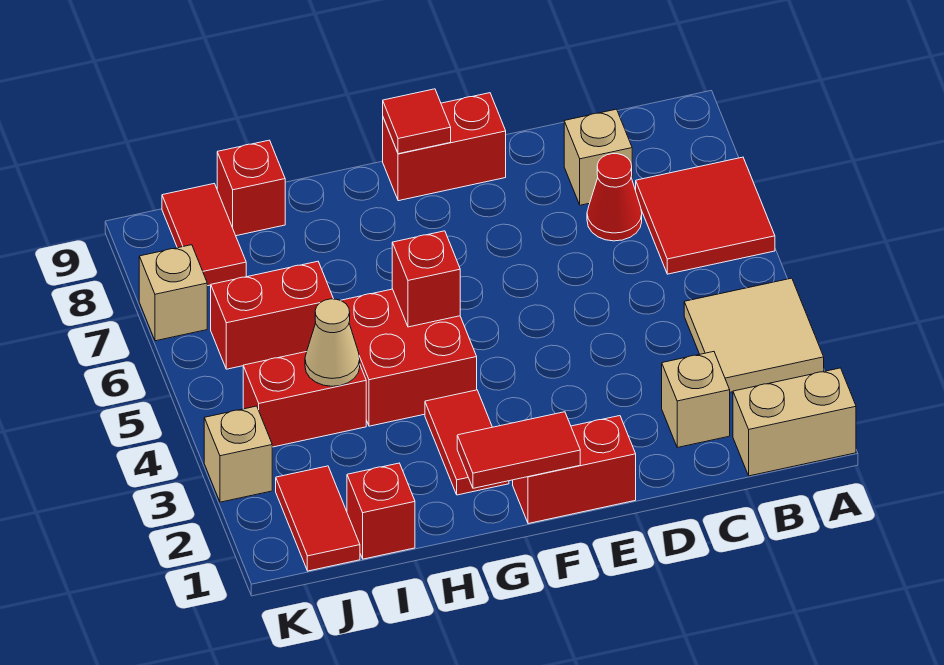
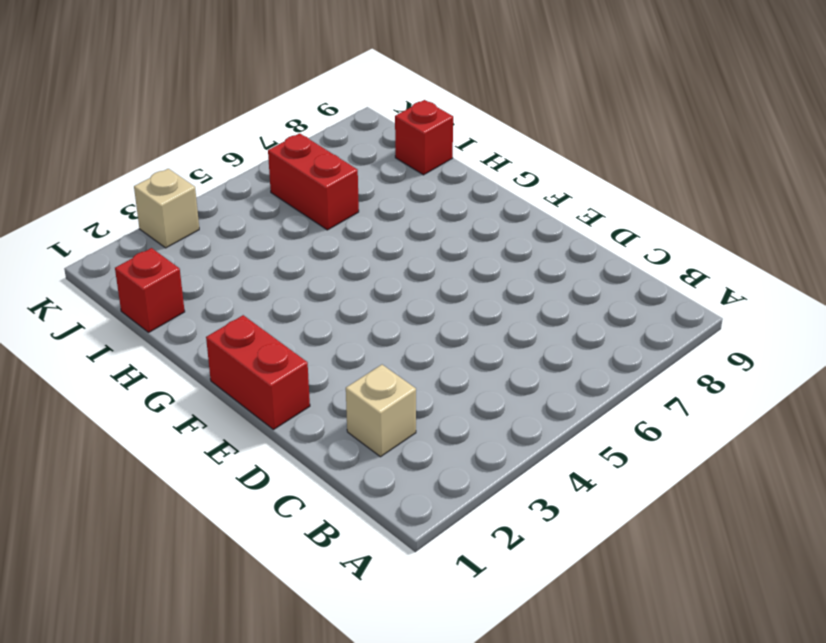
none -> tan brick A1:B1 level 1
none -> tan tile A3:B4 level 1
none -> red tile A6:B7 level 1

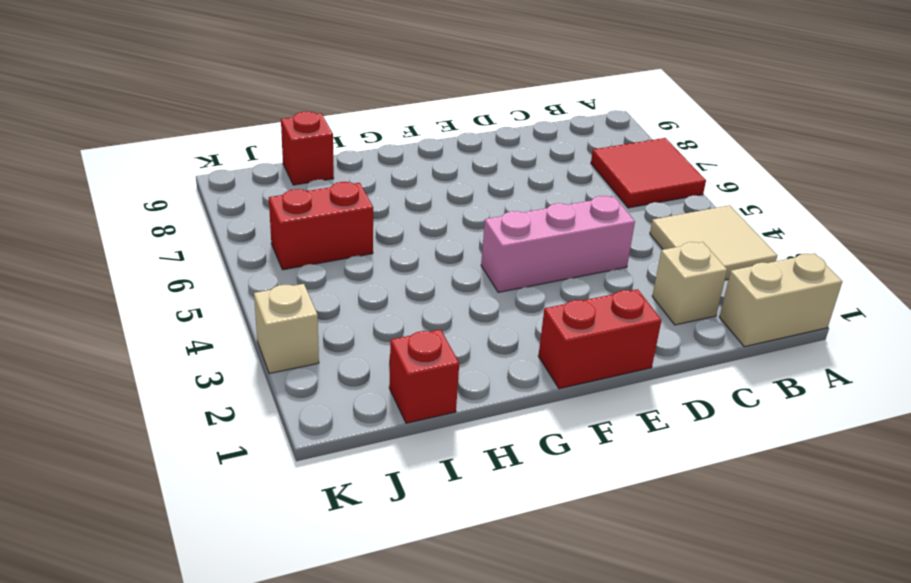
pink brick D4:F4 level 1 -> none
none -> red cone C7 level 1
none -> tan brick C8 level 1
none -> red brick E9:F9 level 1

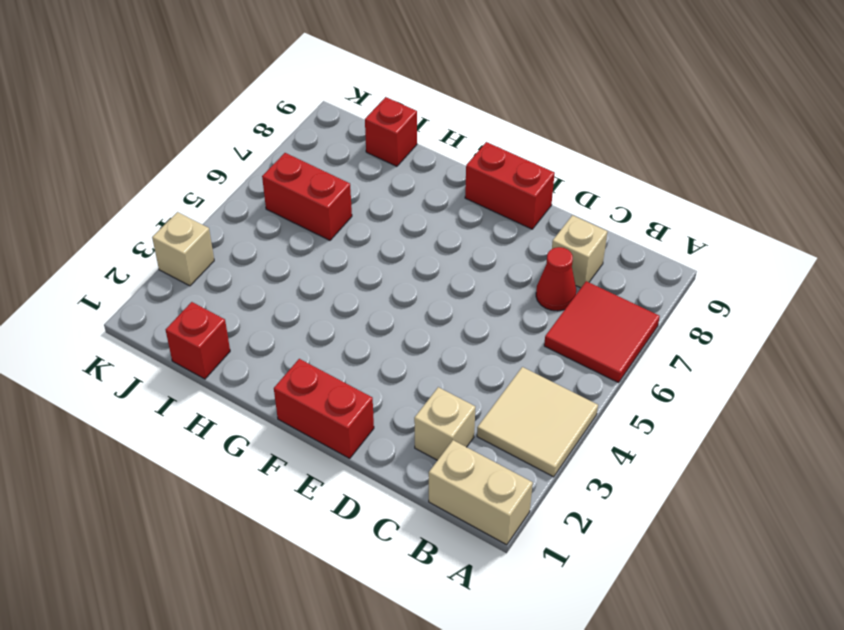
none -> red tile G2:G3 level 1
none -> red brick G4:H5 level 1
none -> red brick I4:J4 level 1

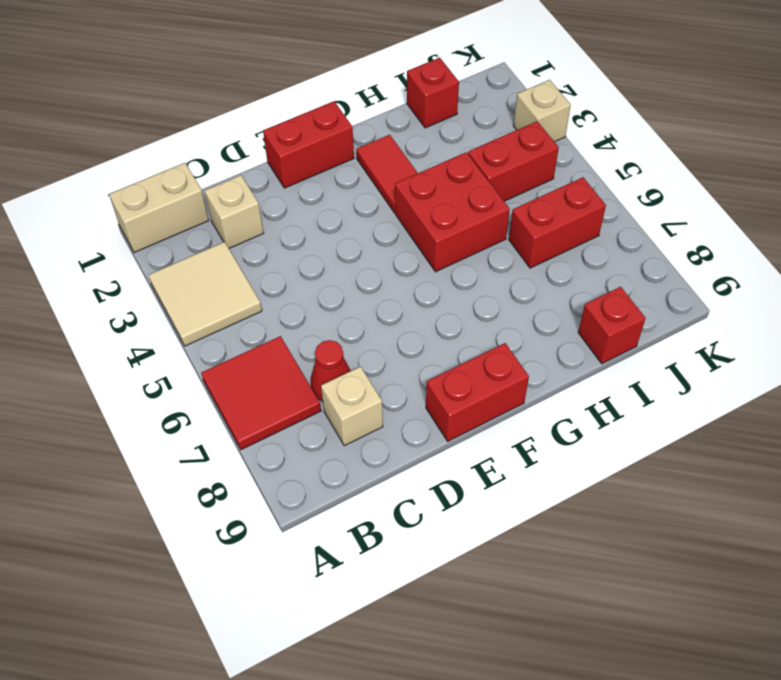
none -> red tile J1:J2 level 1
none -> red tile J8:J9 level 1
none -> tan brick K7 level 1

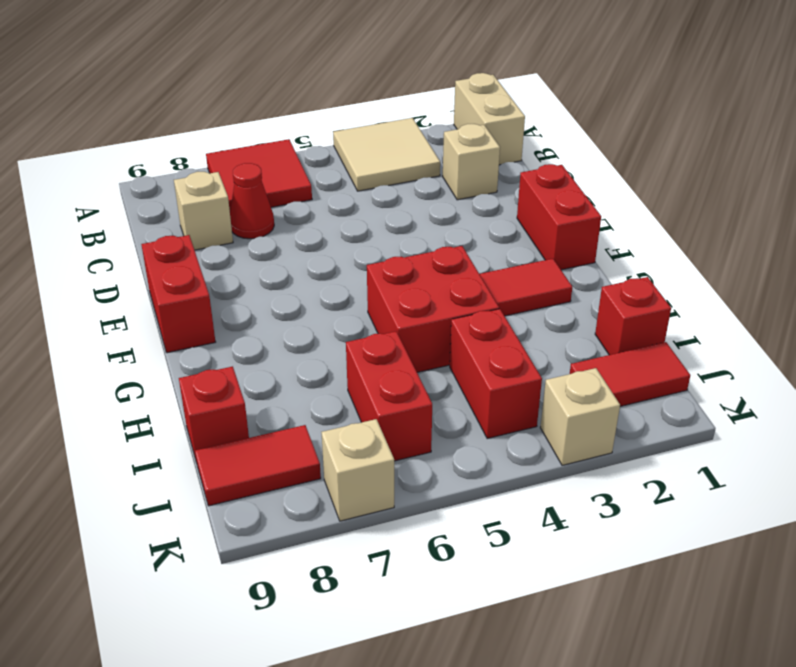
none -> red tile F1:G1 level 2
none -> red tile F9 level 2
none -> red brick G5 level 2

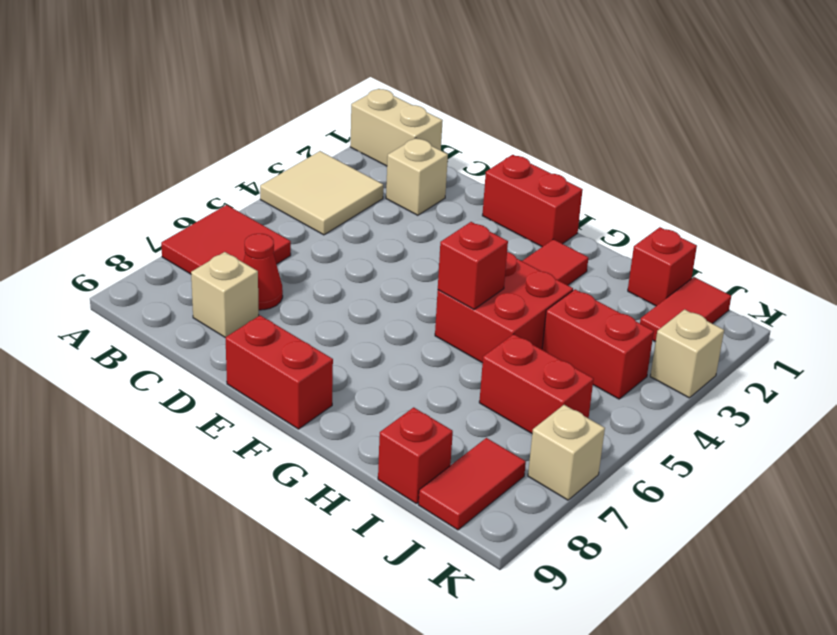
none -> red tile F1:G1 level 2
none -> red tile F9 level 2
none -> tan cone I4 level 2

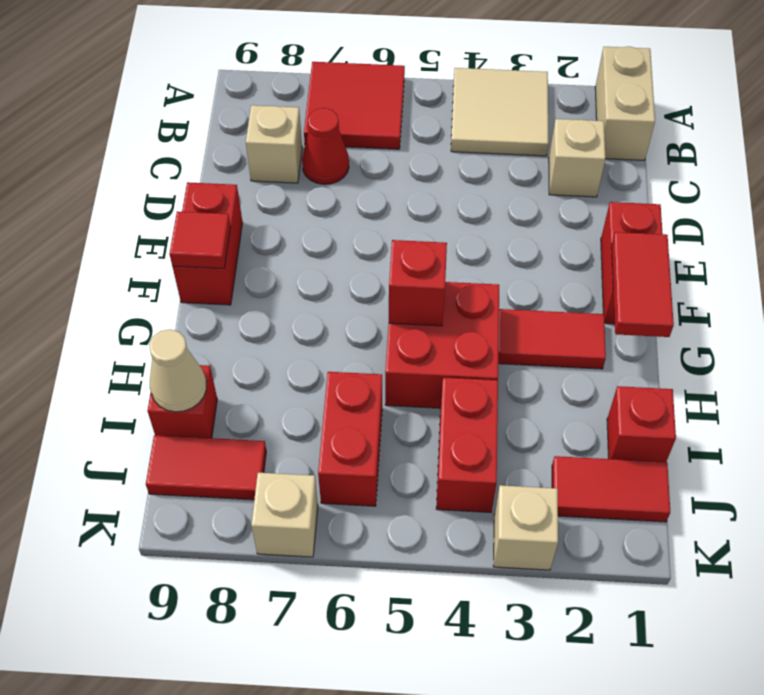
tan cone I9 level 2 -> tan cone I4 level 2

